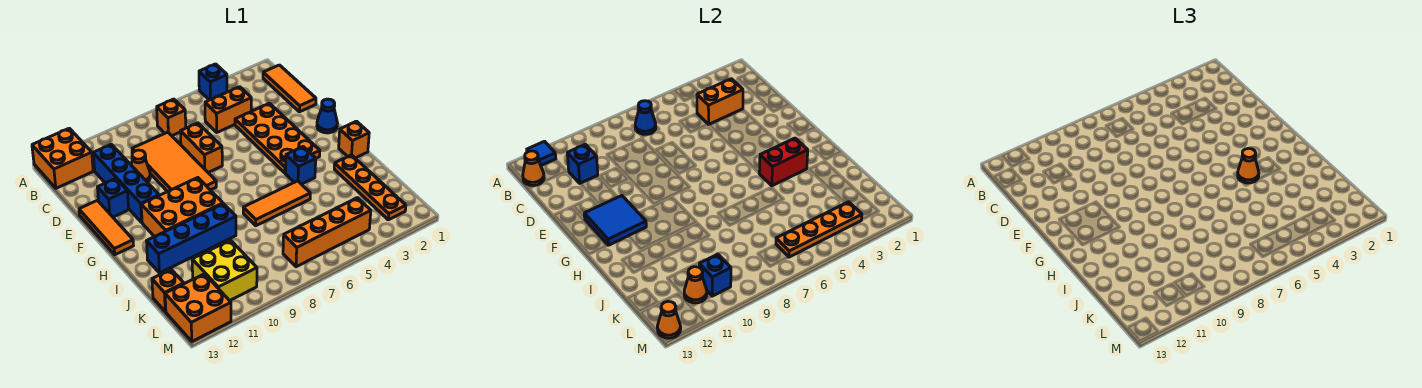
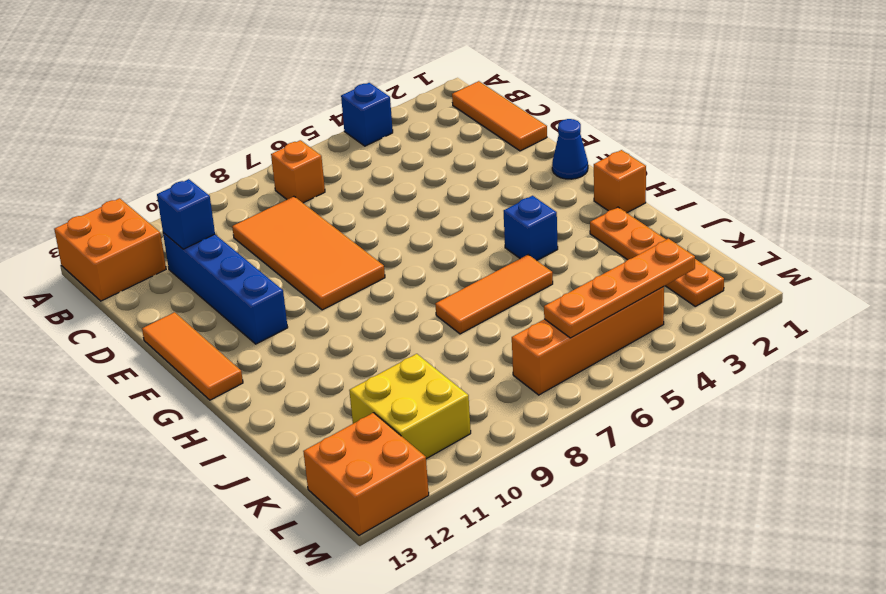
none -> orange brick C4:C5 level 1
none -> orange plate D3:G4 level 1
none -> orange brick D7:E7 level 1
none -> orange cone D10 level 1

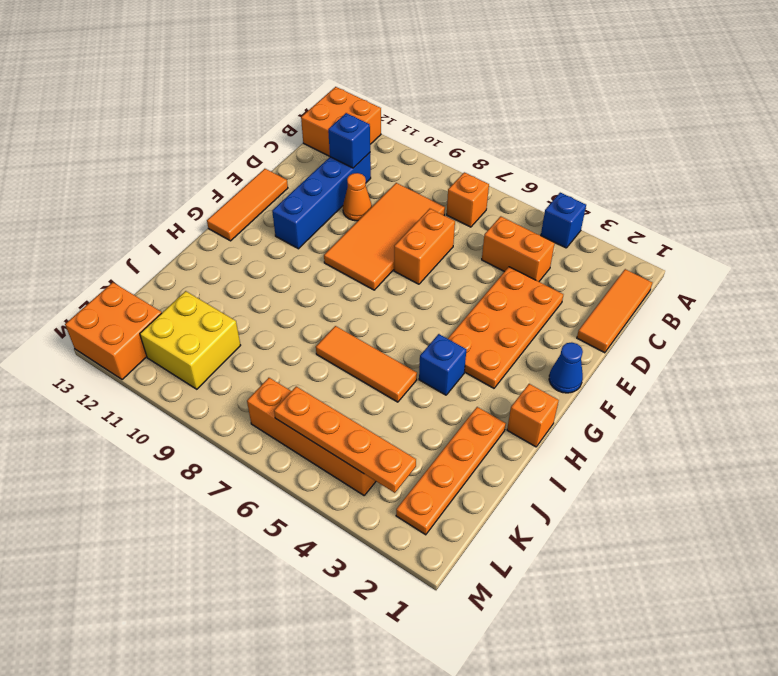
none -> blue brick E12 level 1
none -> orange brick G9:H11 level 1
none -> blue brick I9:I12 level 1
none -> orange brick K13 level 1

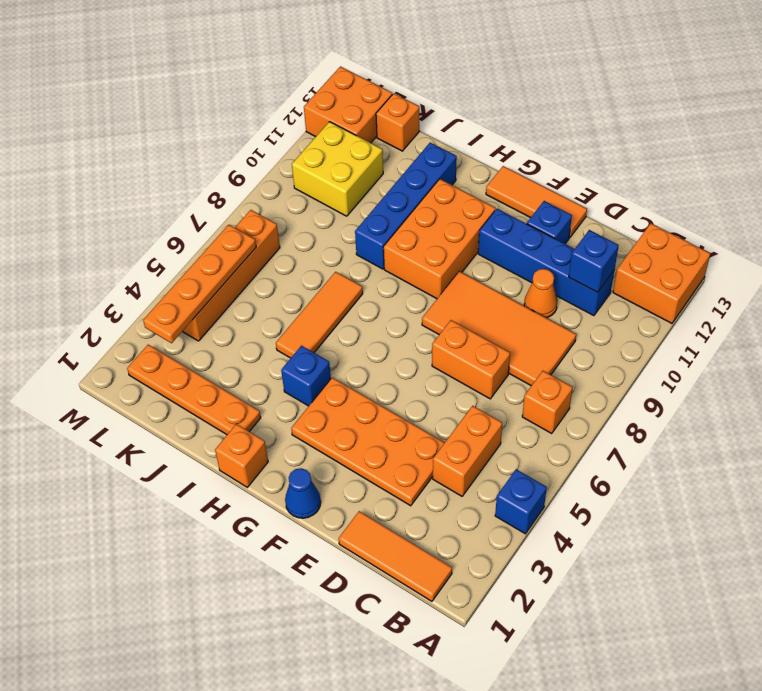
none -> blue tile A12 level 2
none -> blue cone B7 level 2
none -> orange cone B13 level 2
none -> orange brick C3:C4 level 2

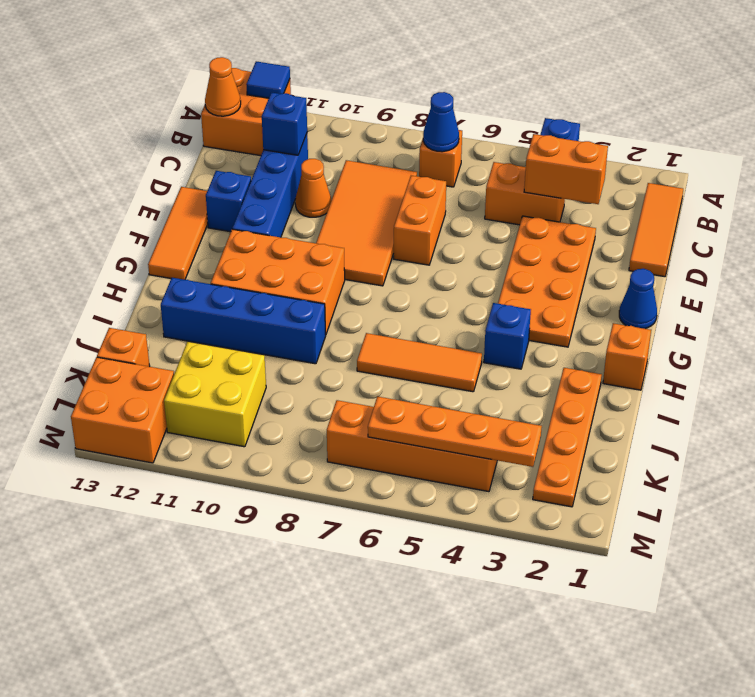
none -> blue tile F11:G12 level 2
none -> red brick H3:H4 level 2
none -> blue brick L10 level 2
none -> orange cone L11 level 2

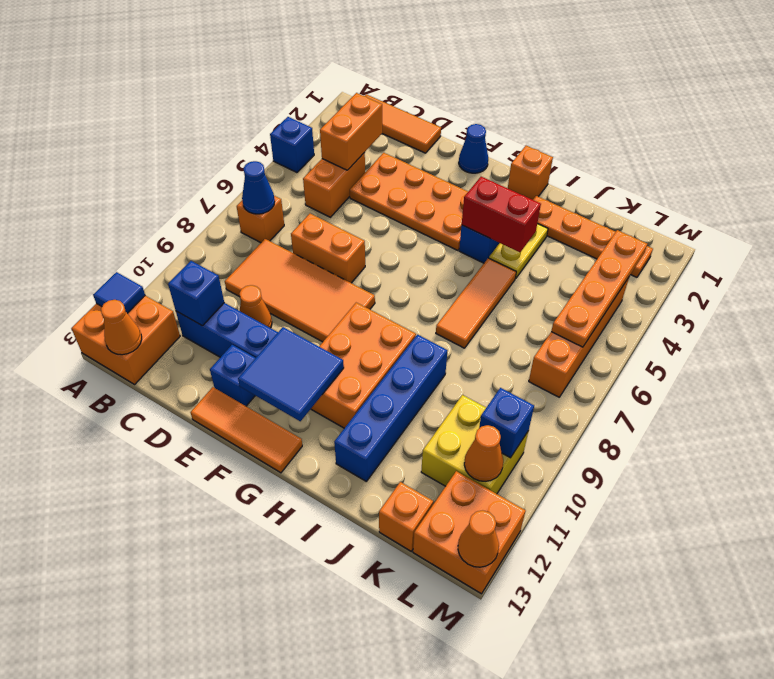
red brick H4:I4 level 2 -> red brick H3:H4 level 2
yellow plate I3:I4 level 1 -> none
none -> orange cone H4 level 3

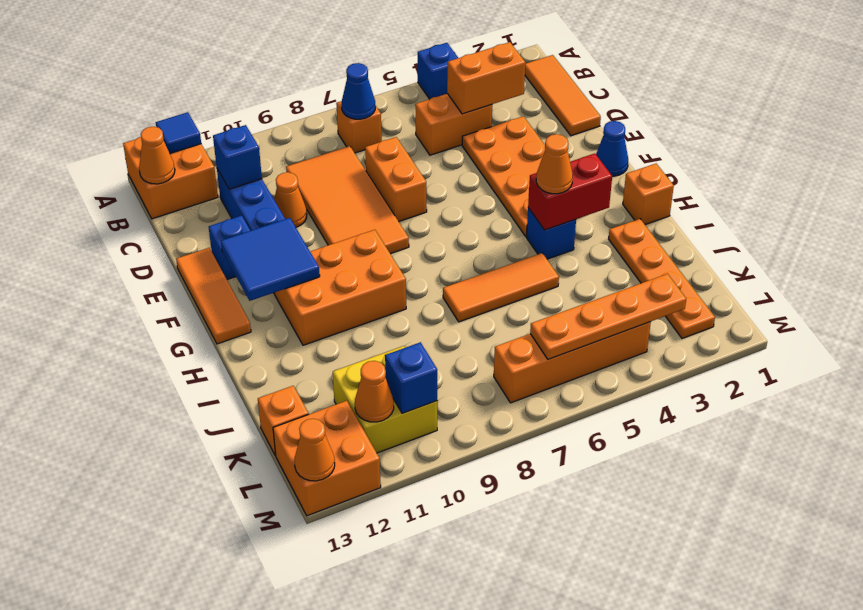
none -> blue brick I9:I12 level 1

